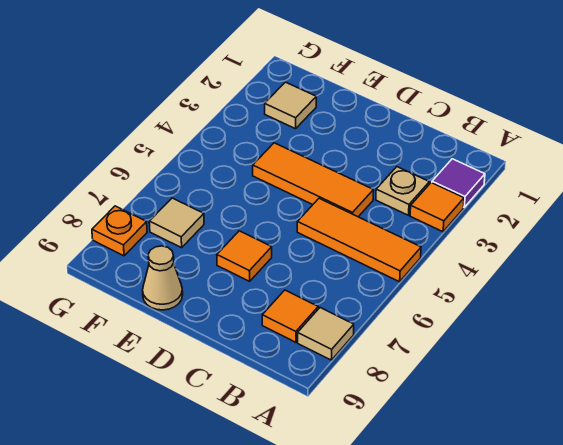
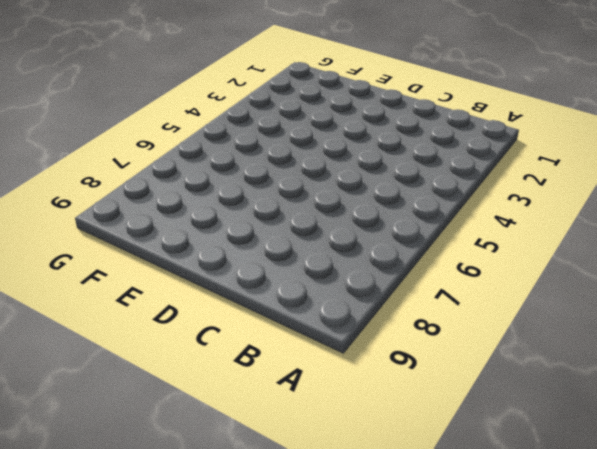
none -> purple tile A2 level 1
none -> orange tile A3 level 1
none -> orange tile A5:C5 level 1

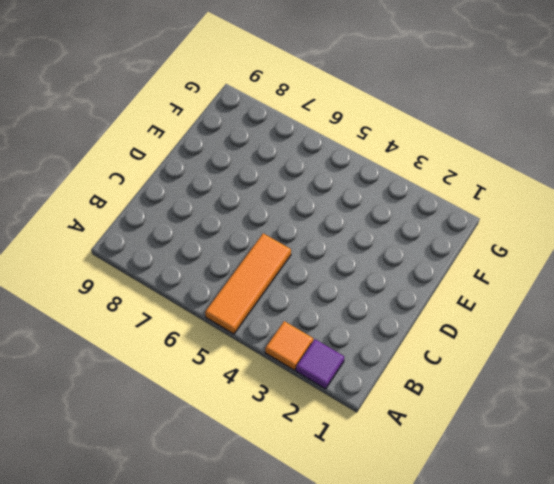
none -> tan tile A8 level 1
none -> tan plate B3 level 1
none -> orange tile B8 level 1

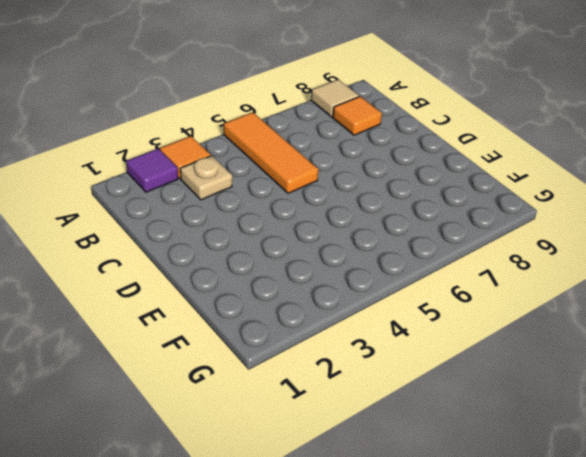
none -> orange tile C4:E4 level 1
none -> orange tile D7 level 1
none -> tan cone E9 level 1

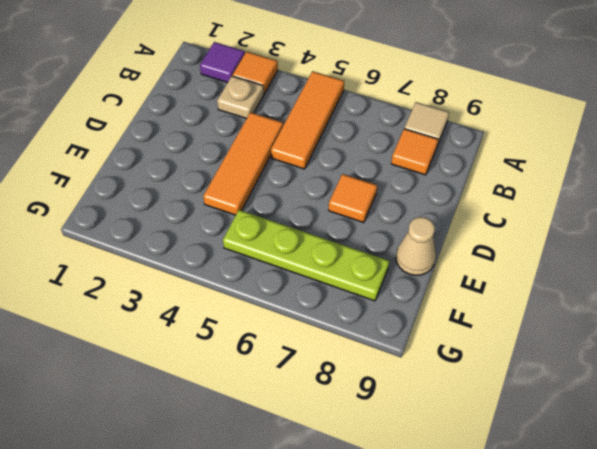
lime plate F5:F8 level 1 -> tan tile F7 level 1
none -> tan tile F2 level 1
none -> orange plate G8 level 1

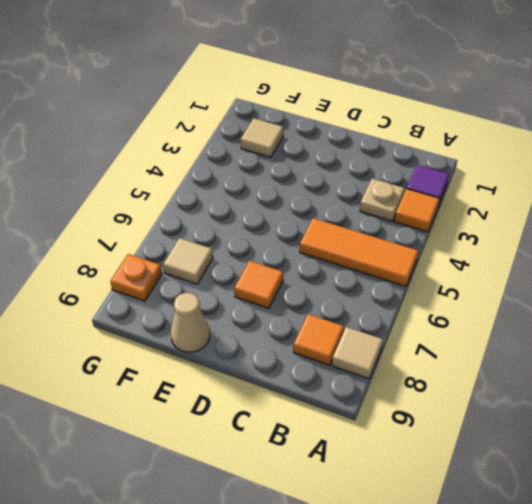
none -> orange tile C4:E4 level 1

